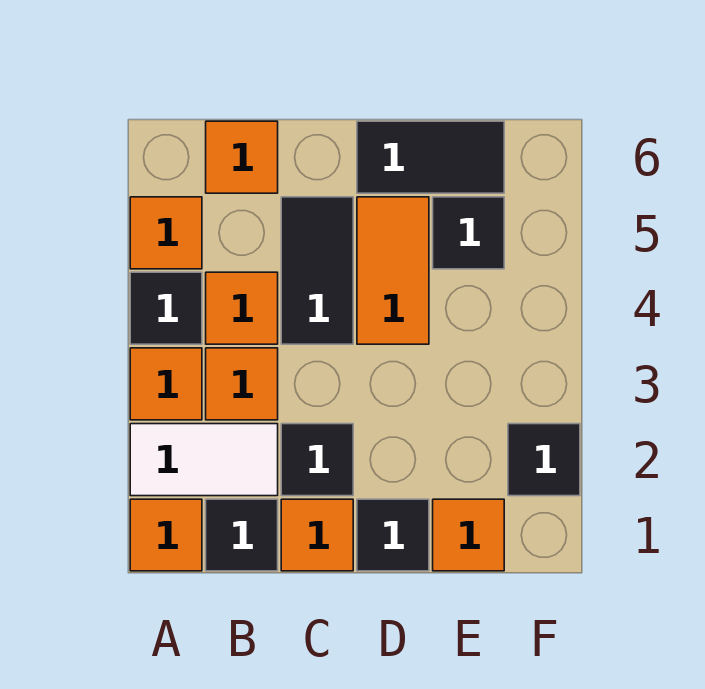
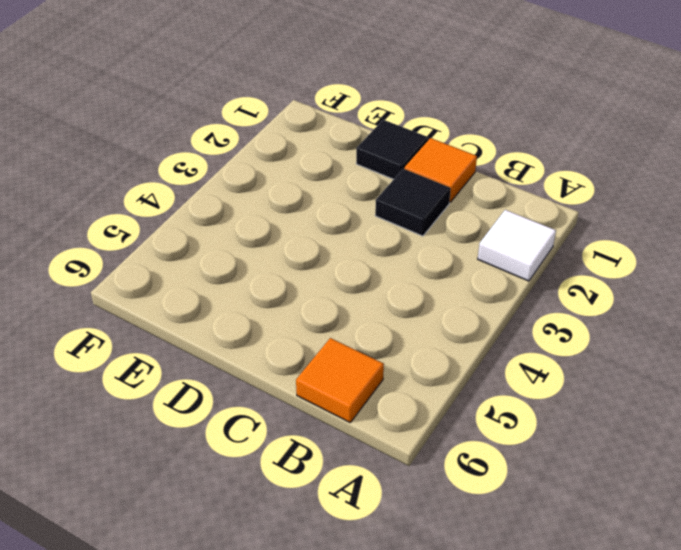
white tile A2 level 1 -> white tile A2:B2 level 1
none -> orange tile A1 level 1
none -> orange tile A3 level 1
none -> black tile A4 level 1

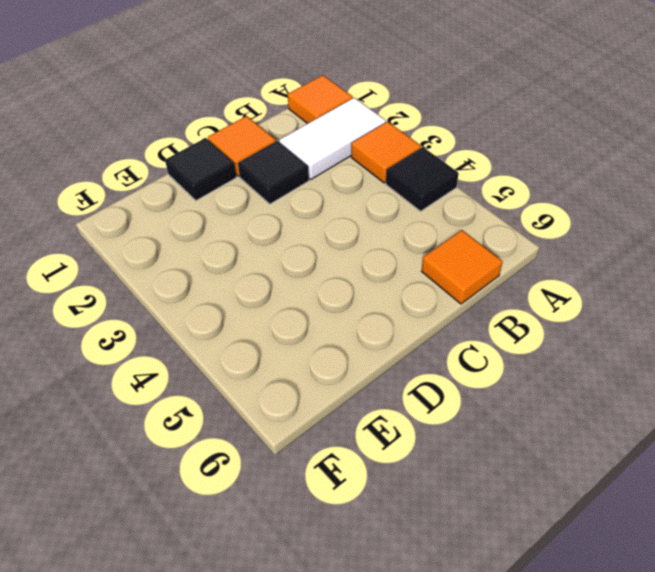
none -> orange tile A5 level 1
none -> black tile B1 level 1
none -> orange tile B3 level 1

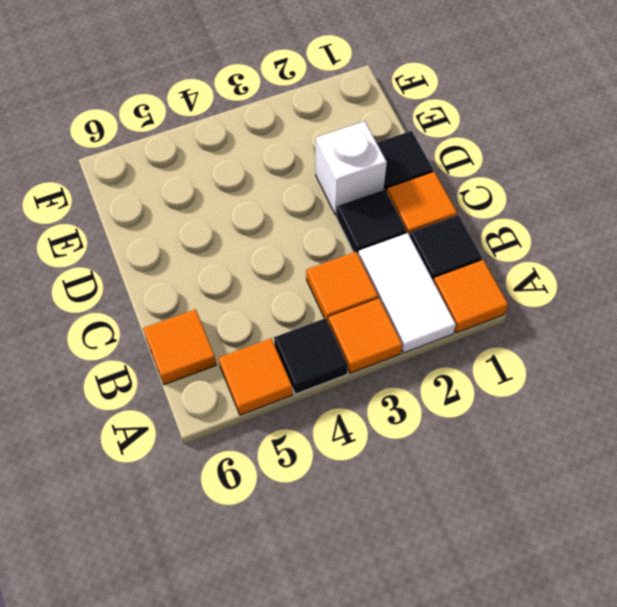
white brick D2 level 1 -> none
none -> orange tile B4 level 1
none -> black tile C4:C5 level 1
none -> orange tile D4:D5 level 1

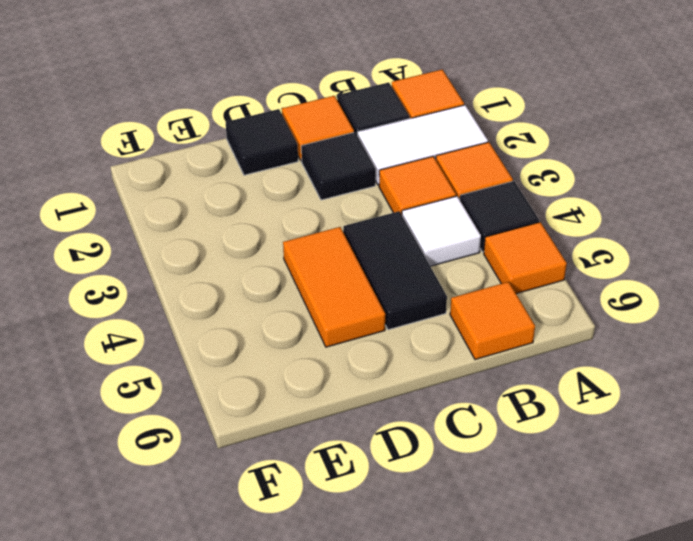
white tile B4 level 1 -> orange tile B4 level 1
none -> black tile D6:E6 level 1
none -> orange tile E1 level 1
none -> black tile E5 level 1

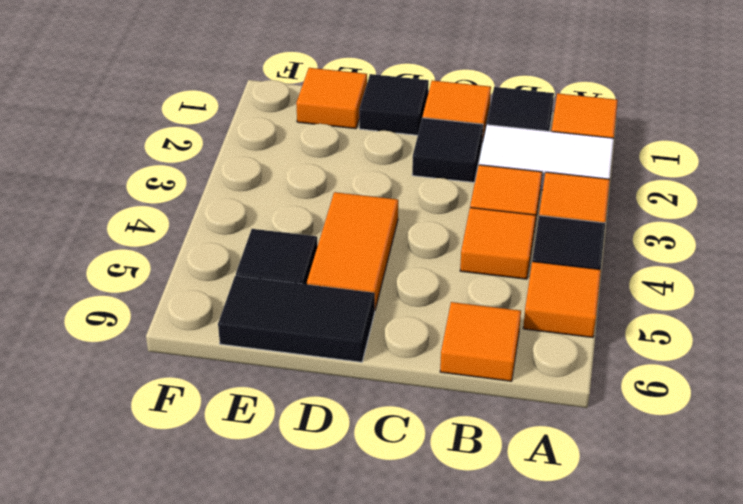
none -> black tile C4:C5 level 1
none -> black tile F2 level 1

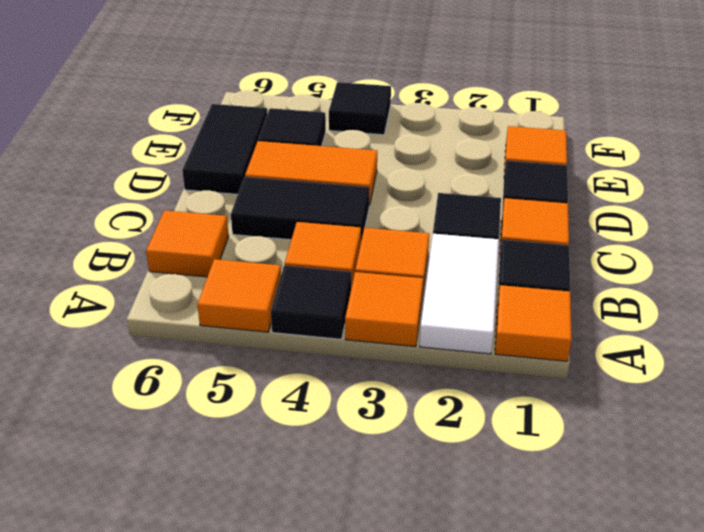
black tile F4 level 1 -> black tile F2 level 1

